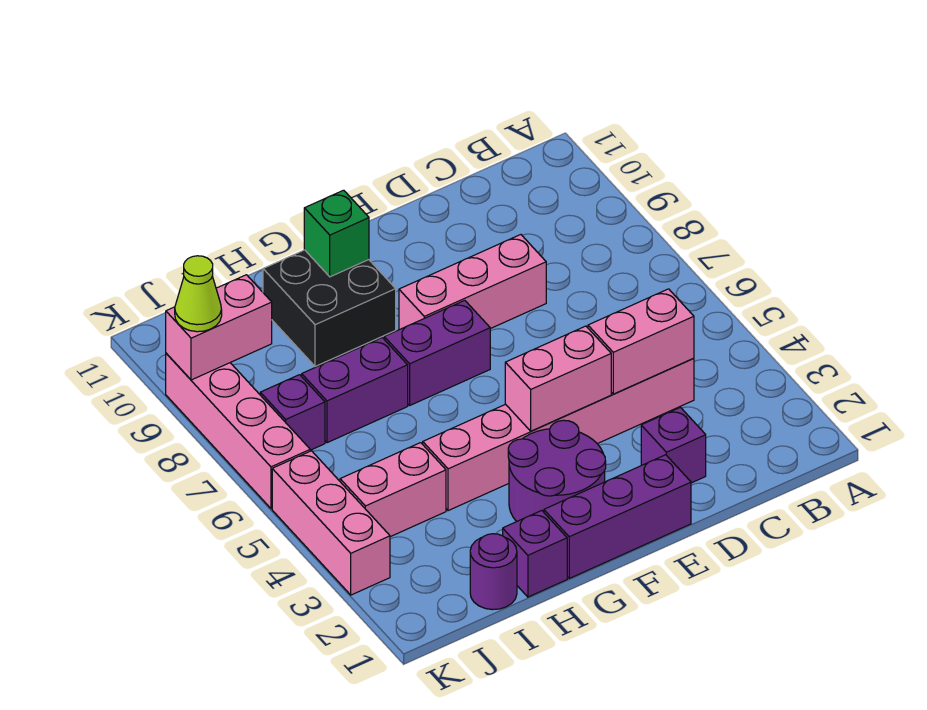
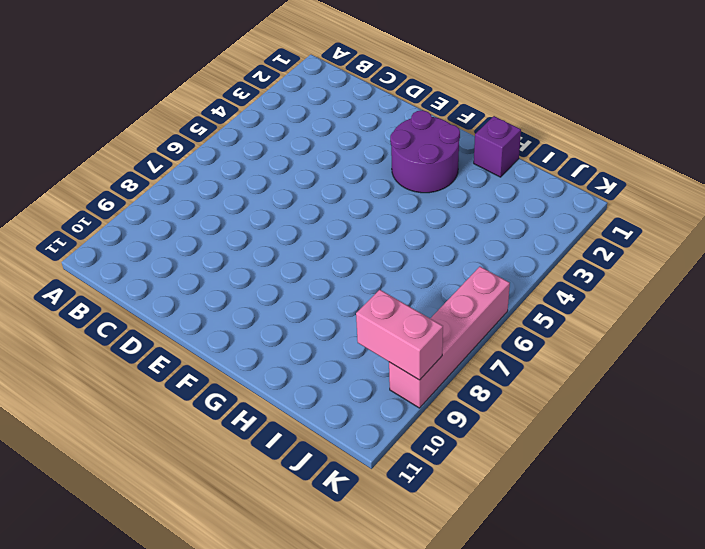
none -> pink brick C4:H4 level 1
none -> purple brick D2 level 1
none -> pink brick D8:F8 level 1

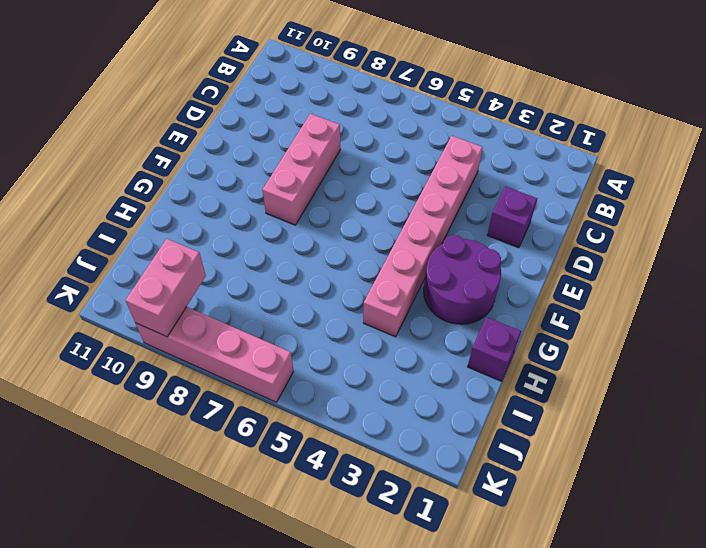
none -> purple brick E1:G1 level 1
none -> purple brick F7:G7 level 1
none -> black brick G9:H10 level 1

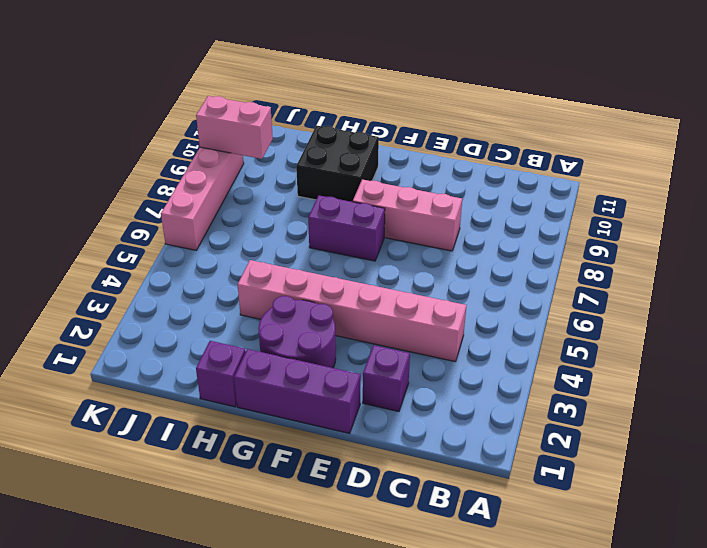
none -> purple brick H7:I7 level 1
none -> purple round brick I1 level 1
none -> pink brick I4:J4 level 1

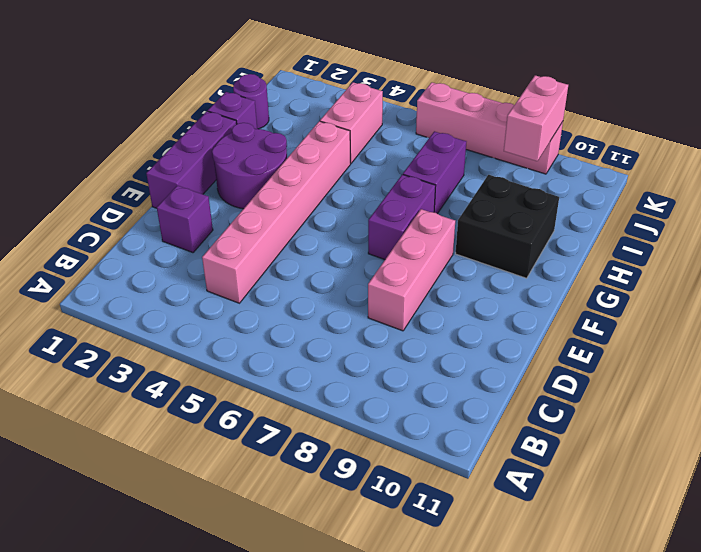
none -> purple brick J7 level 1
none -> pink brick K3:K5 level 1
none -> pink brick C4:D4 level 2

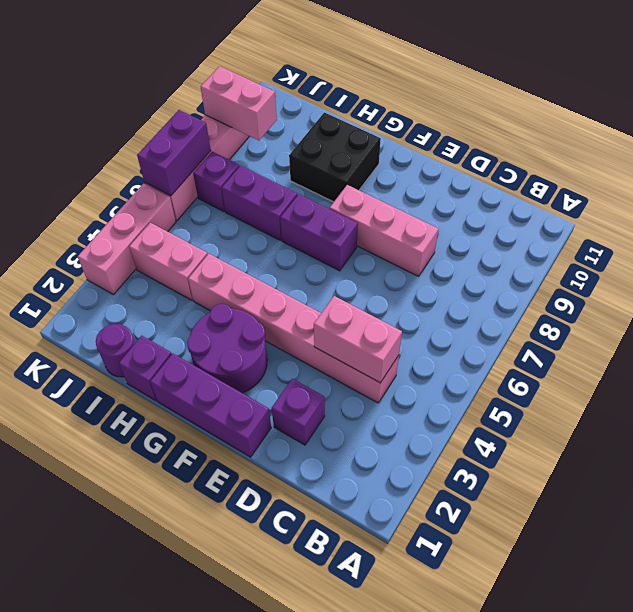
purple brick K6:K7 level 2 -> none
none -> pink brick E4:F4 level 2
none -> green brick G10 level 2
none -> lime cone K9 level 3

